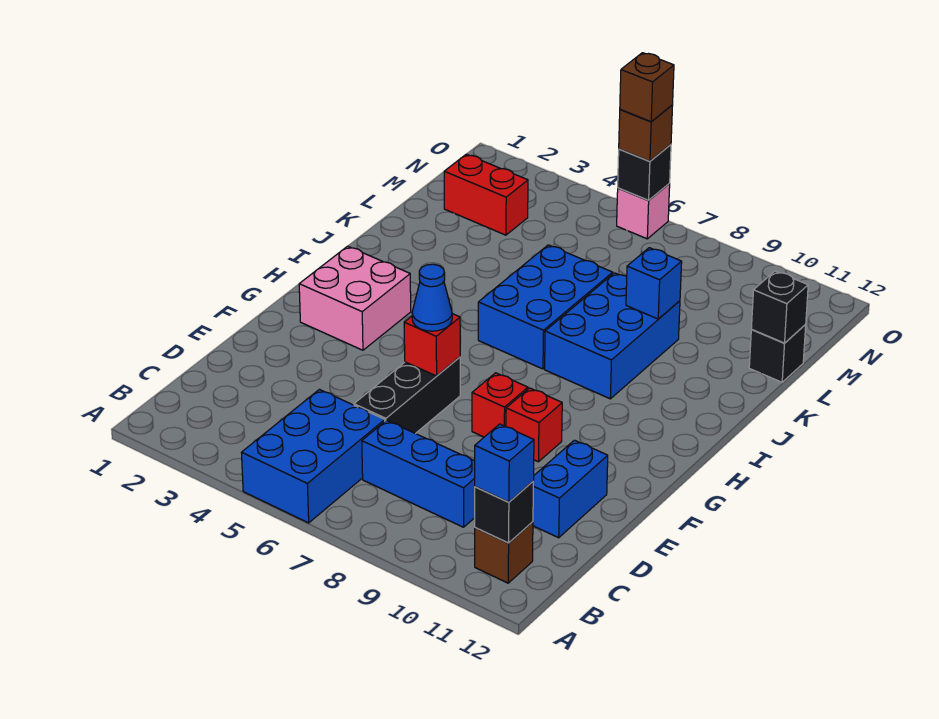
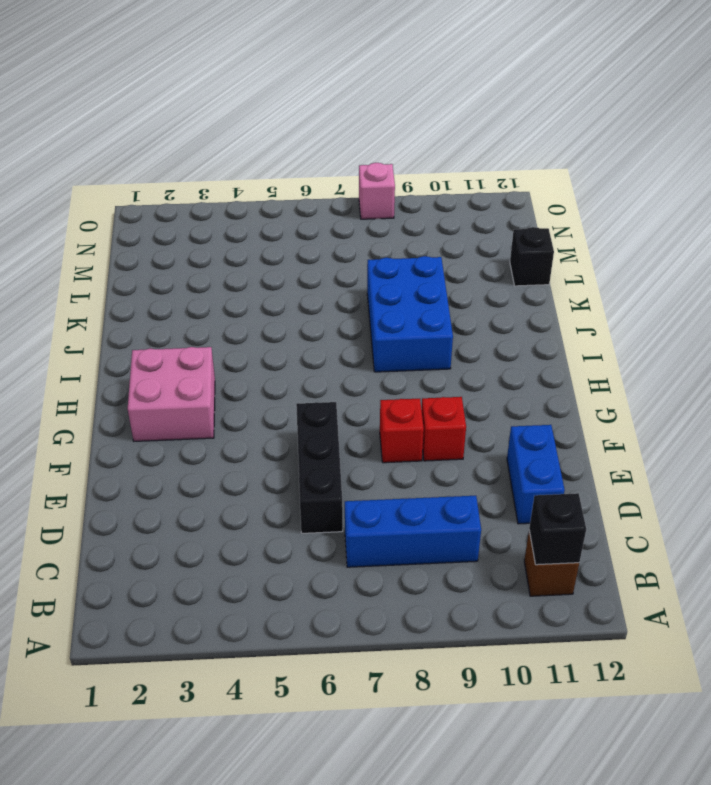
pink brick O8 level 1 -> pink brick O6 level 1
none -> blue brick A5:C6 level 1
none -> blue brick I6:K7 level 1
none -> red brick M2:M3 level 1

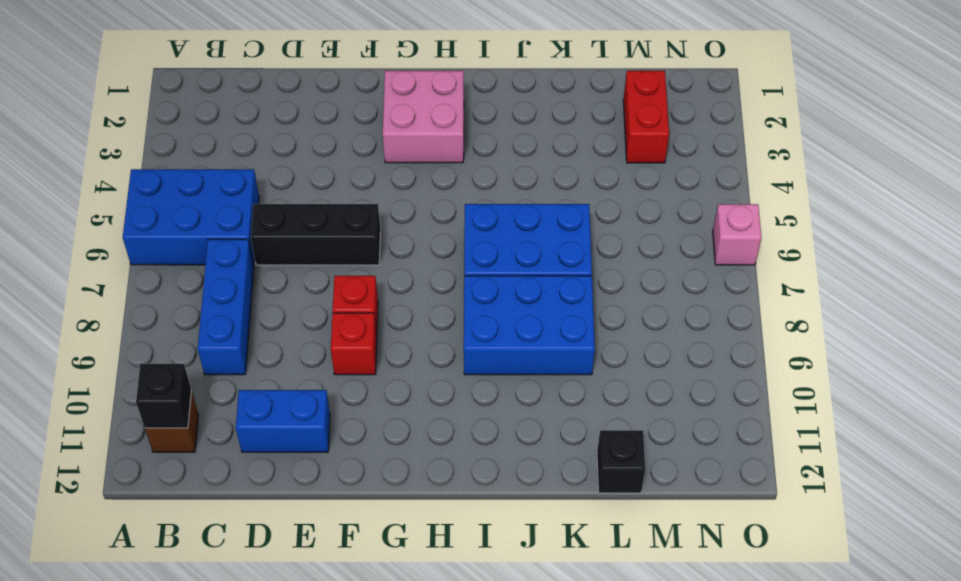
none -> red brick F6 level 2
none -> blue brick K9 level 2
none -> black brick L12 level 2

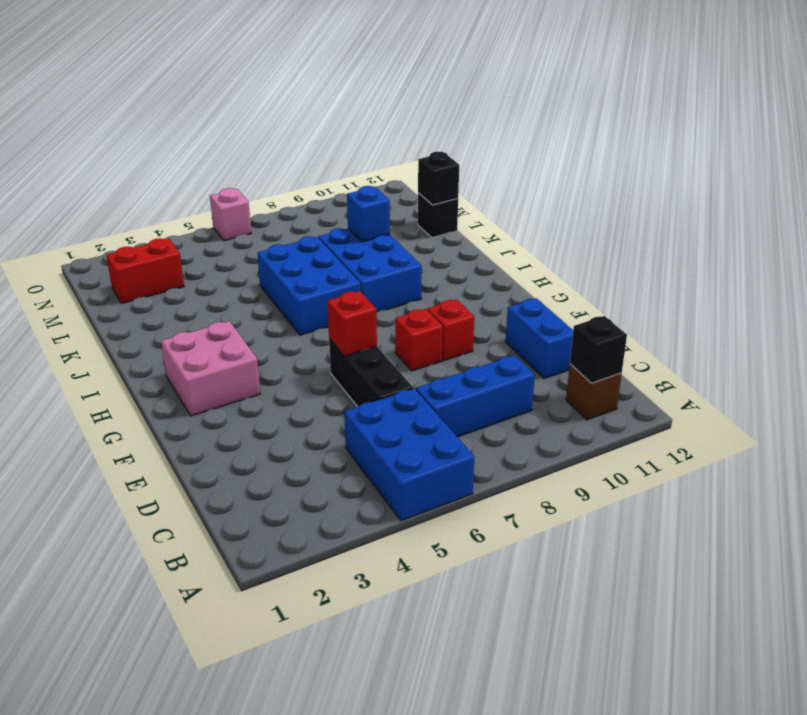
none -> black brick O6 level 2
none -> blue brick B11 level 3
none -> blue cone F6 level 3

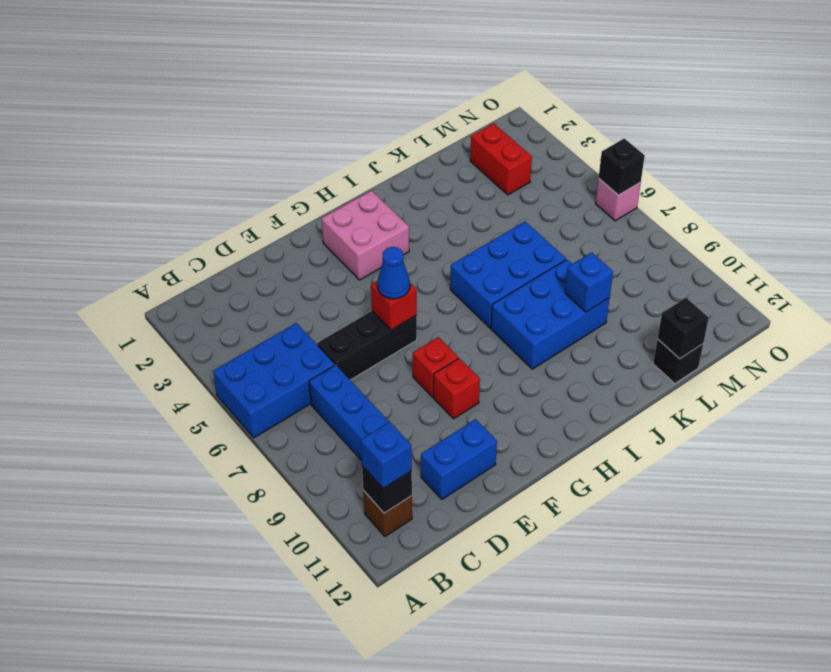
none -> brown brick O6 level 3
none -> brown brick O6 level 4

